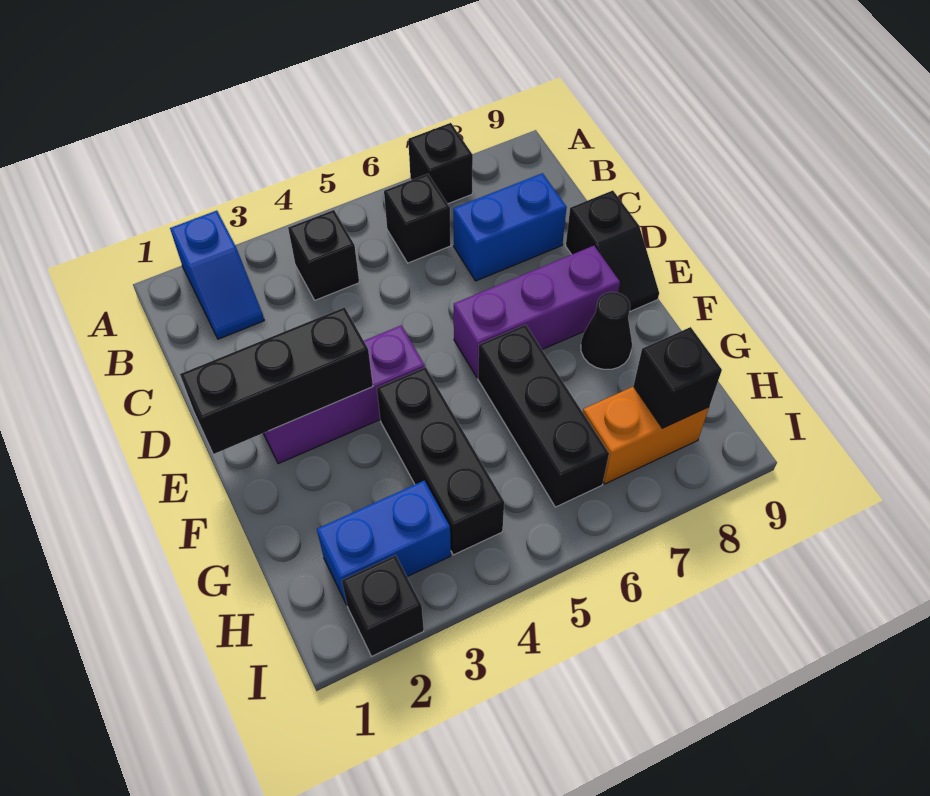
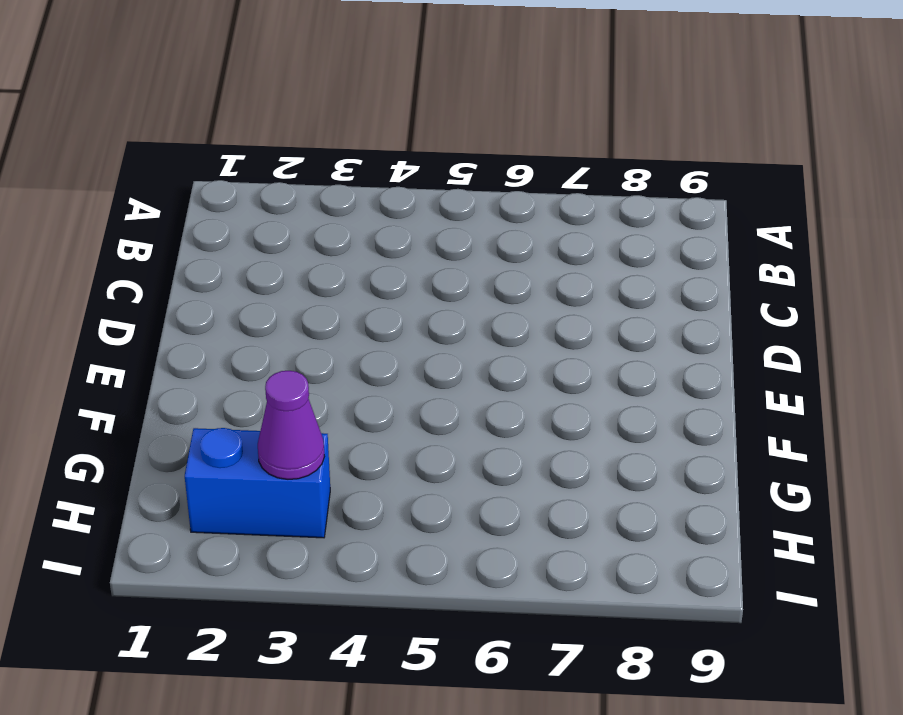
purple cone H3 level 2 -> none
none -> blue slope A2:B2 level 1 top A
none -> black brick A7 level 1
none -> black brick B4 level 1

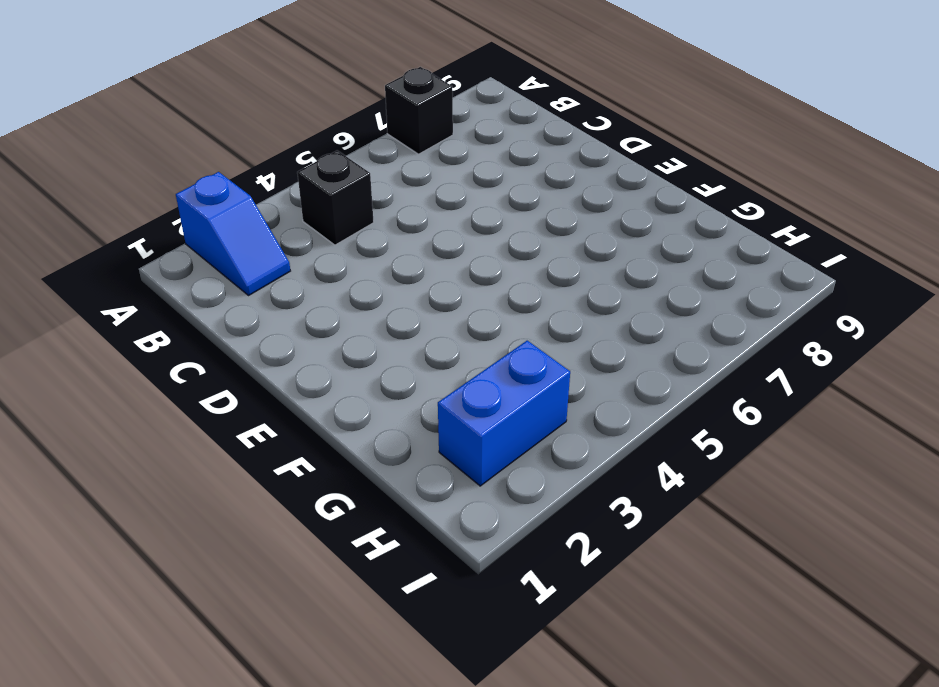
none -> black brick B6 level 1
none -> blue brick C7:C8 level 1
none -> black slope D9:E9 level 1 top D

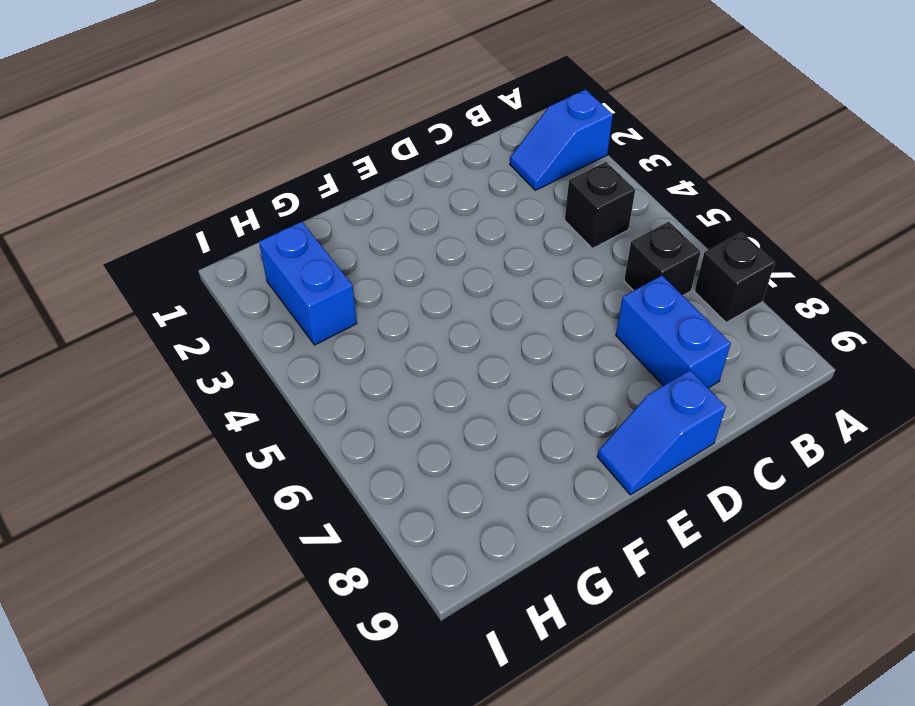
blue slope D9:E9 level 1 top D -> black slope D9:E9 level 1 top D
none -> purple brick E2:E4 level 1
none -> purple brick E6:E8 level 1
none -> black brick F4:H4 level 1

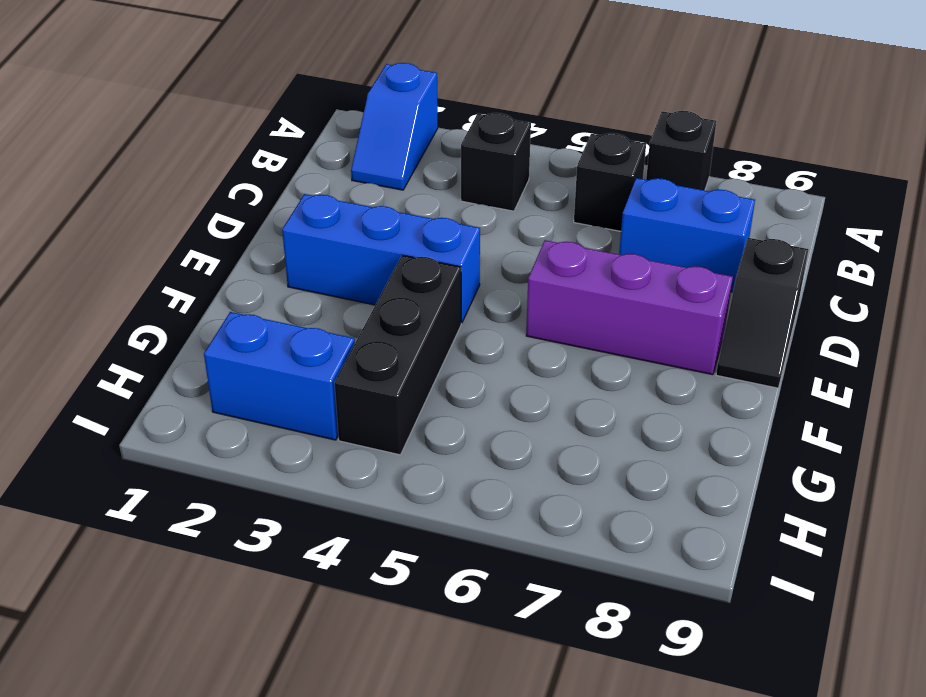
blue brick E2:E4 level 1 -> purple brick E2:E4 level 1
none -> black brick F6:H6 level 1
none -> black cone F8 level 1
none -> orange brick H7:H8 level 1

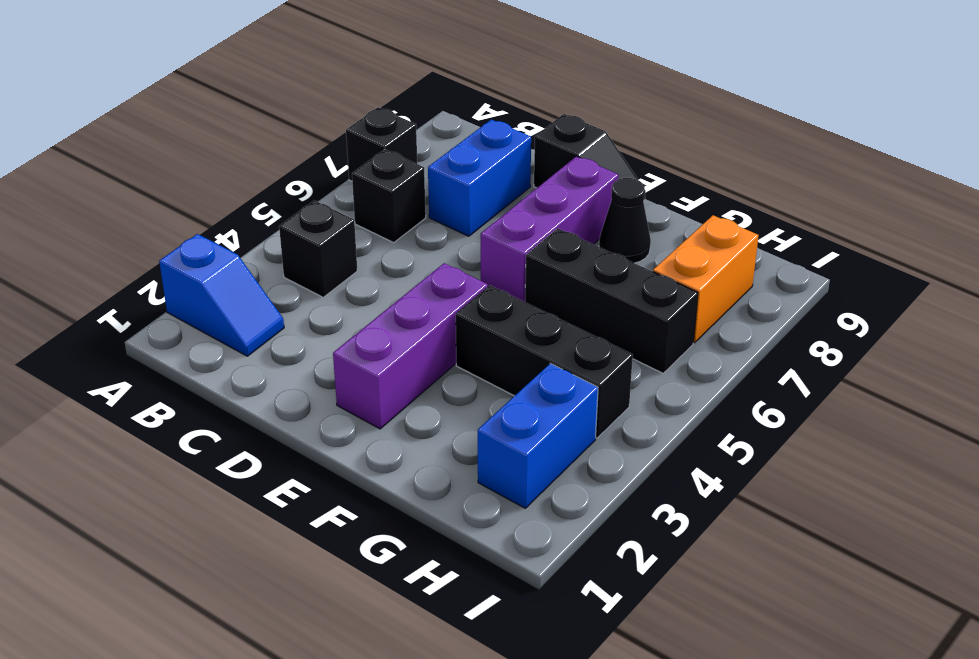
none -> black brick I2 level 1
none -> black brick E1:E3 level 2
none -> black brick H8 level 2

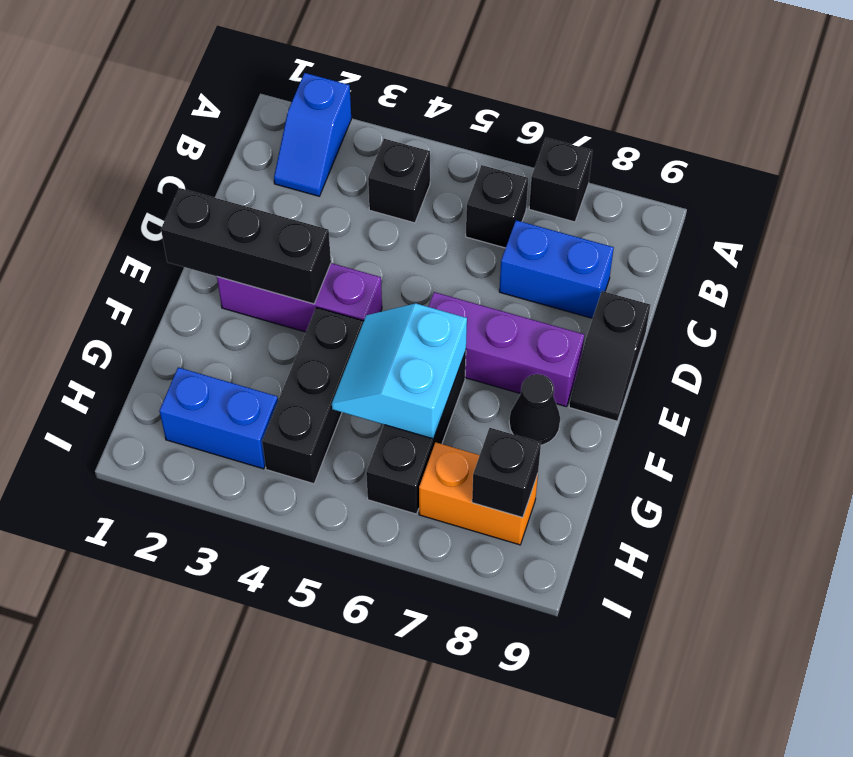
cyan slope F5:G6 level 2 top 6 -> none
none -> black brick I2 level 1

